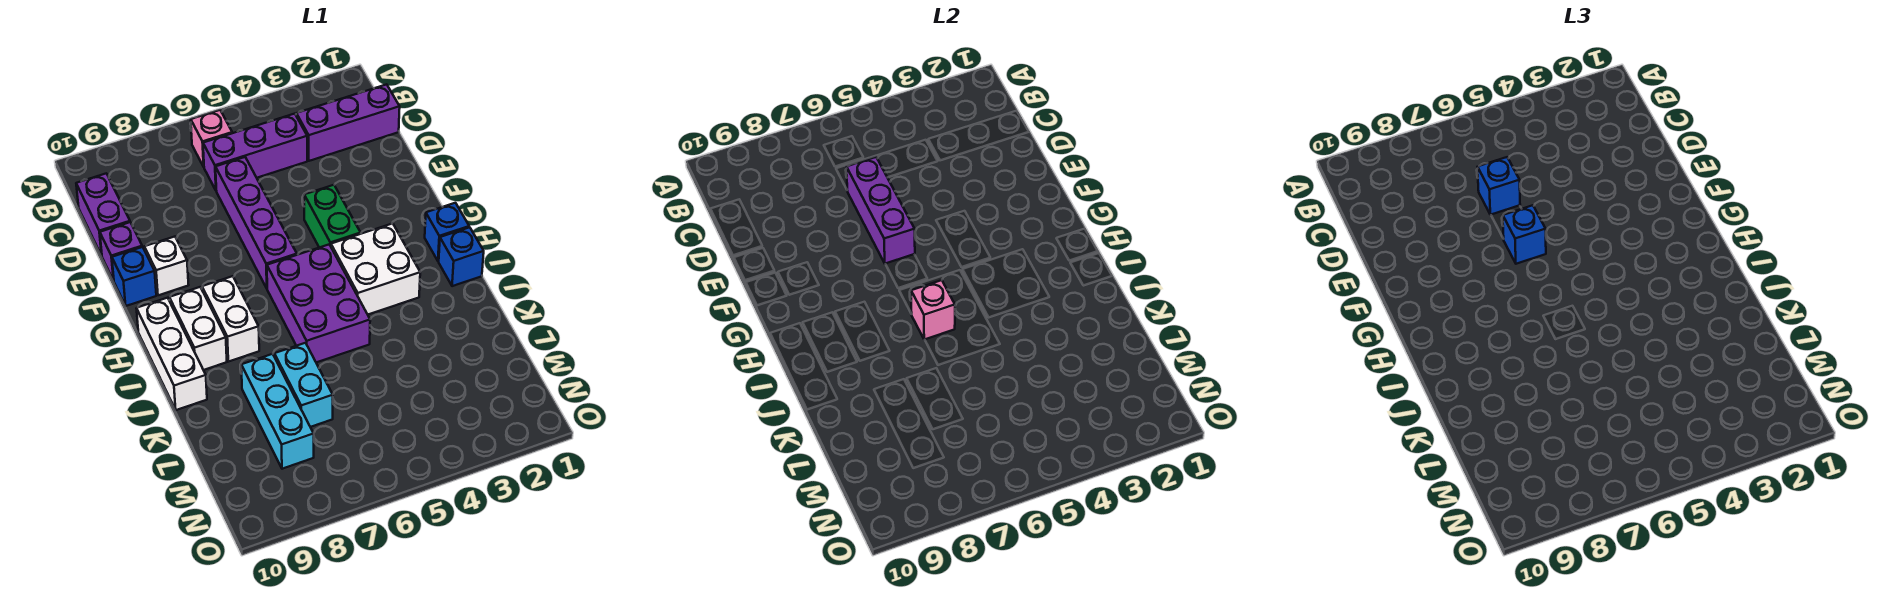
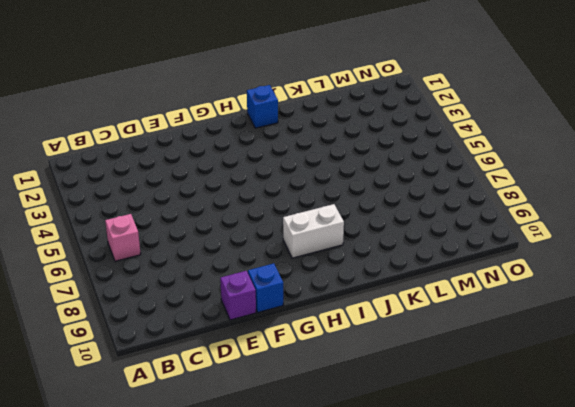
none -> purple brick C1:C3 level 1
none -> purple brick C4:C6 level 1
none -> purple brick C10:D10 level 1

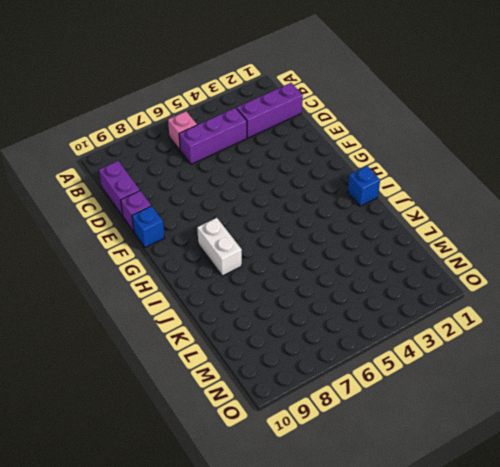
none -> purple brick D6:G6 level 1
none -> green brick F4:G4 level 1
none -> white brick F9 level 1

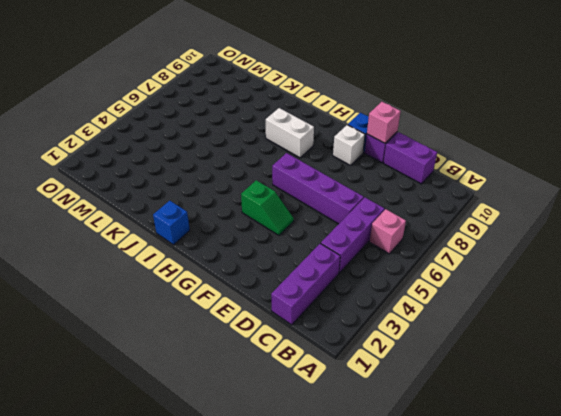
pink brick E10 level 2 -> pink brick I6 level 2
green slope F4:G4 level 1 top G -> green brick F4:G4 level 1
none -> blue brick H1 level 1
none -> white brick H3:I4 level 1
none -> purple brick H5:J6 level 1

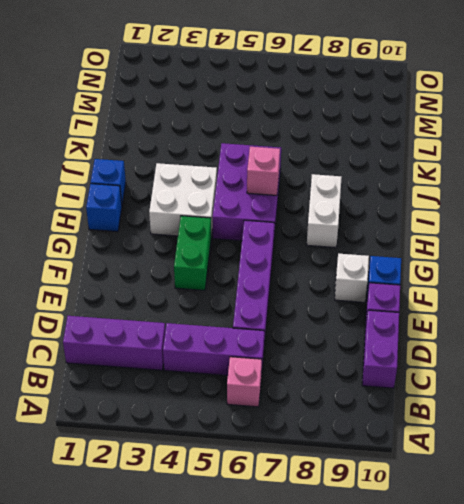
none -> white brick H9:I9 level 1
none -> white brick H10:J10 level 1
none -> cyan brick K7:L7 level 1

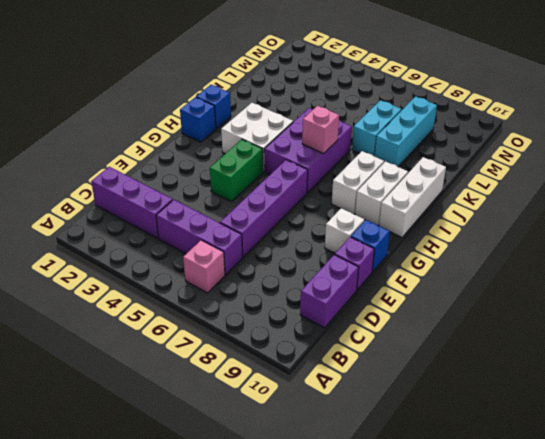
none -> purple brick D6:F6 level 2
none -> blue brick D6 level 3
none -> blue brick F6 level 3

